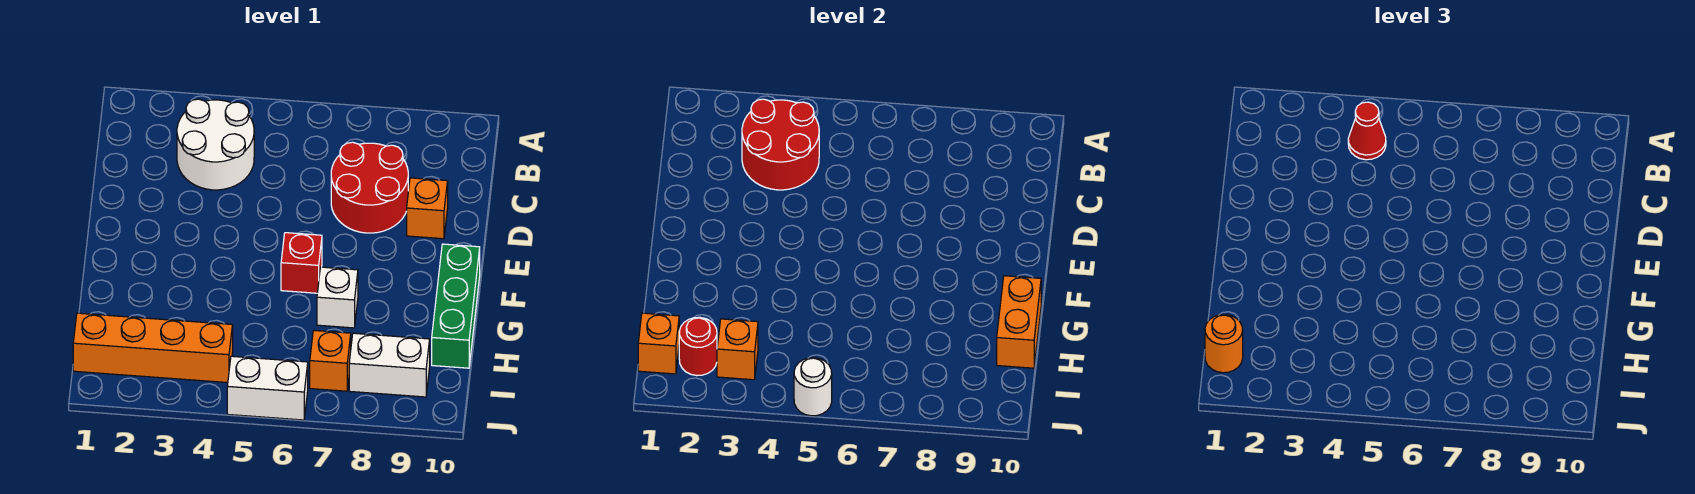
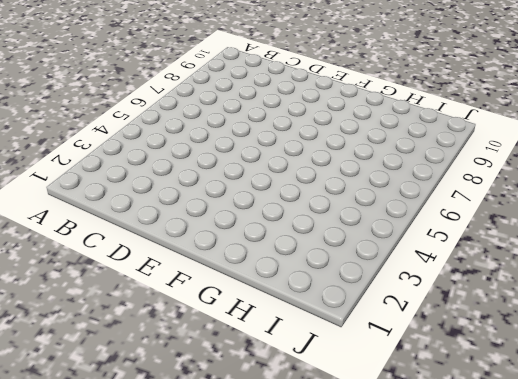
none -> white round brick B3:C4 level 1
none -> red round brick C7:D8 level 1
none -> orange brick D9 level 1

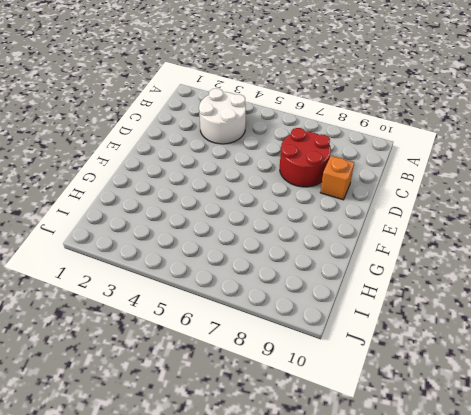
none -> red brick F6 level 1
none -> green brick F10:H10 level 1
none -> white brick G7 level 1

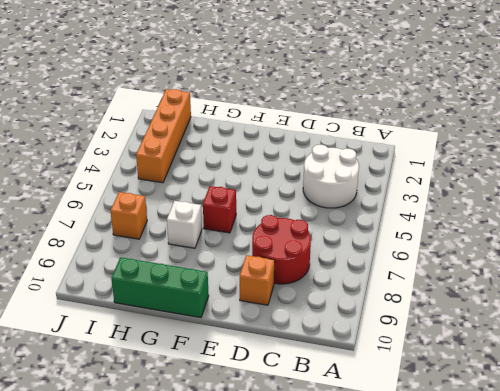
none -> white brick I8:I9 level 1
none -> white brick J5:J6 level 1
none -> red round brick B3:C4 level 2

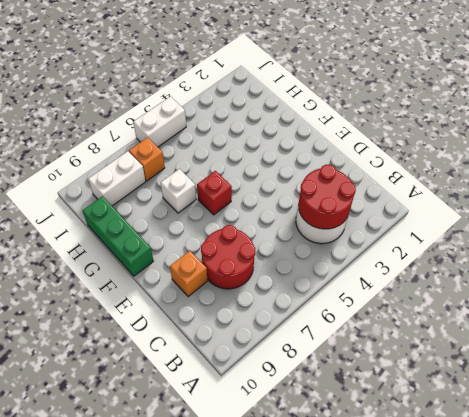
none -> orange brick I1:I4 level 1
none -> orange brick G10:H10 level 2
none -> orange brick I1 level 2

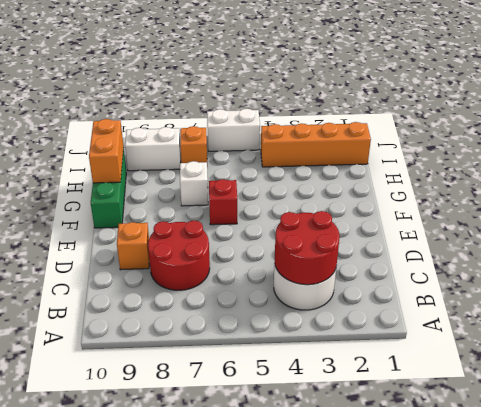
none -> orange brick I1 level 2
none -> red round brick I2 level 2
none -> orange brick I3 level 2

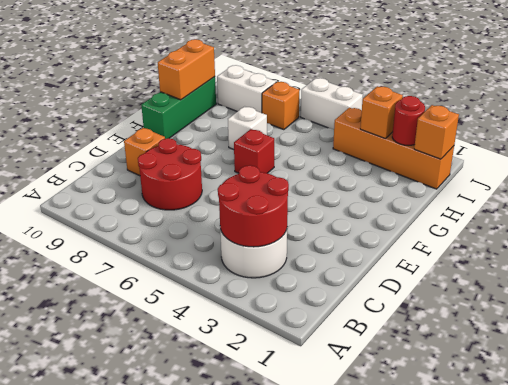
none -> white round brick J5 level 2
none -> red cone B4 level 3
none -> orange round brick I1 level 3

